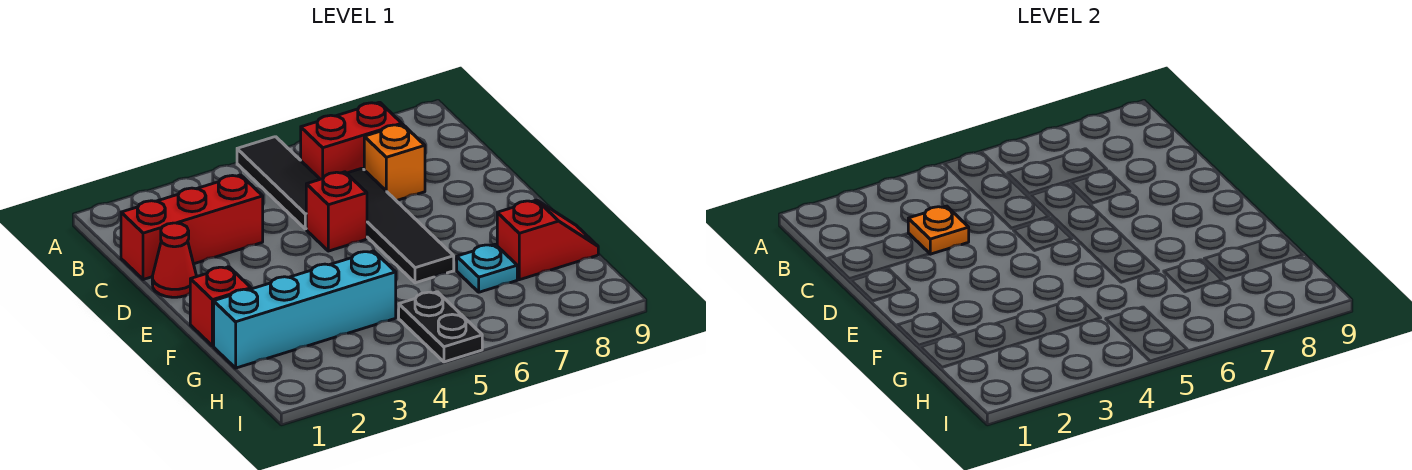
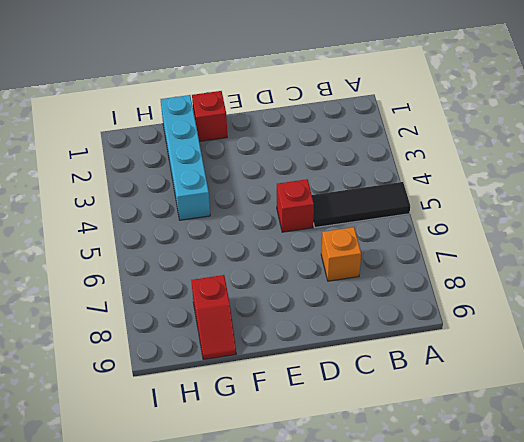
none -> red brick B6:B7 level 1
none -> red brick C1:C3 level 1
none -> black tile C6:F6 level 1

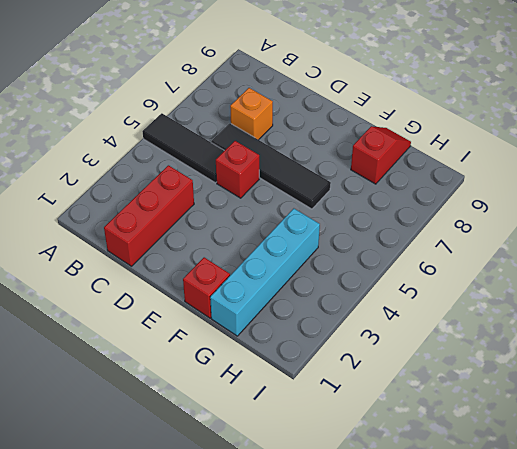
none -> red brick B6:B7 level 1
none -> red cone D1 level 1
none -> cyan plate G7 level 1

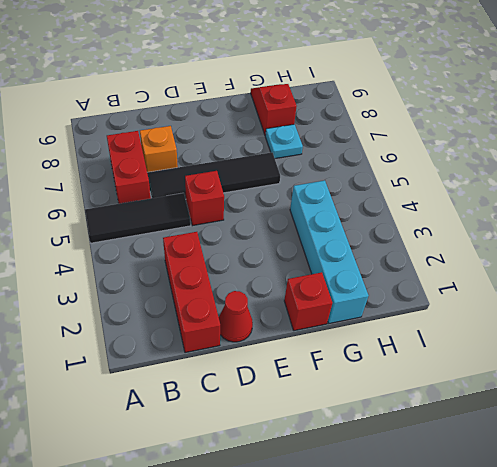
none -> black plate H5:I5 level 1
none -> orange plate C3 level 2

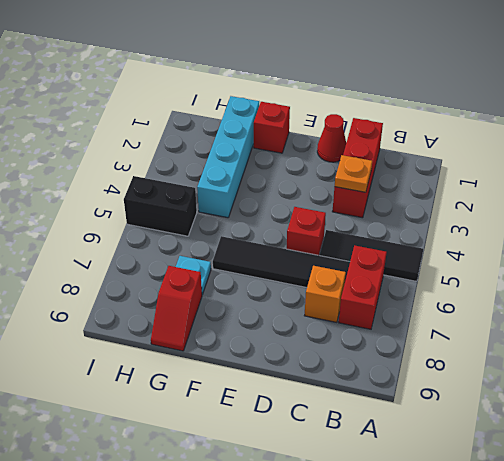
black brick H5:I5 level 1 -> black plate H5:I5 level 1

